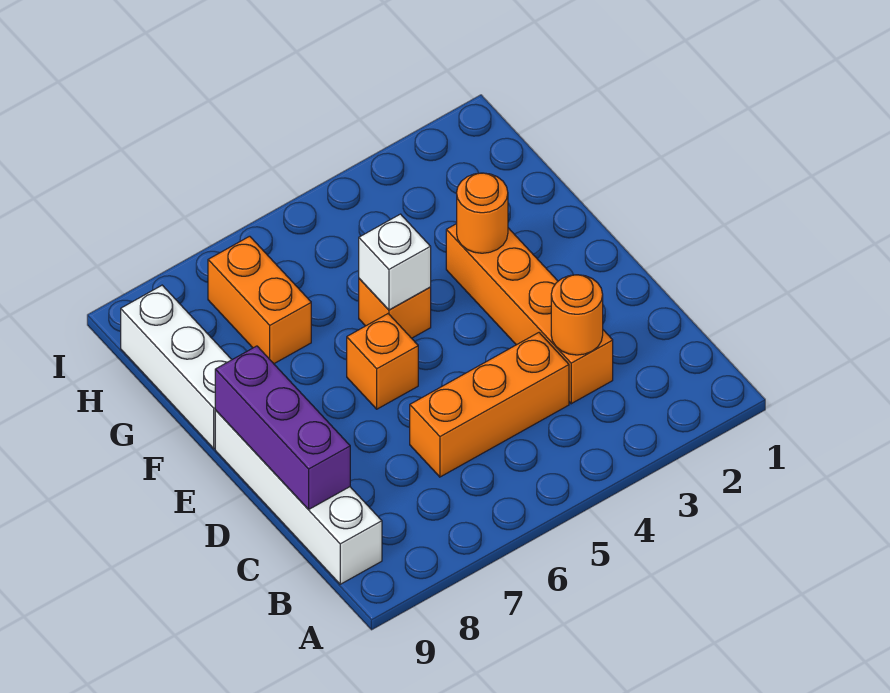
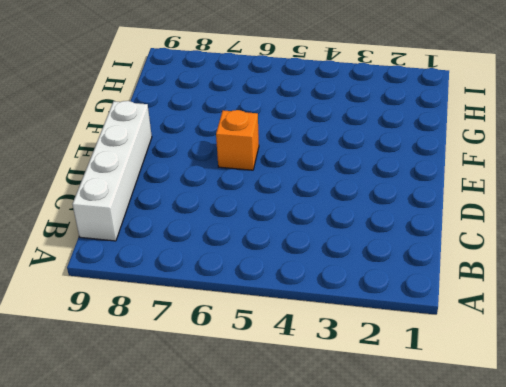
none -> orange brick C3:F3 level 1
none -> orange brick C4:C6 level 1

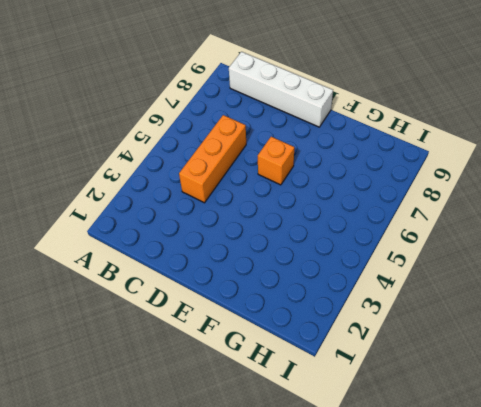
none -> orange brick C3:F3 level 1
none -> orange brick F5 level 1

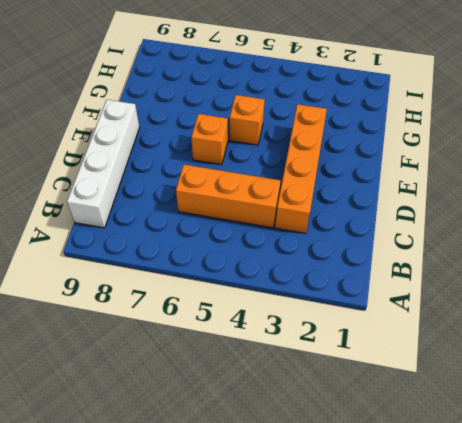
none -> white brick F9:H9 level 1
none -> orange brick G7:H7 level 1

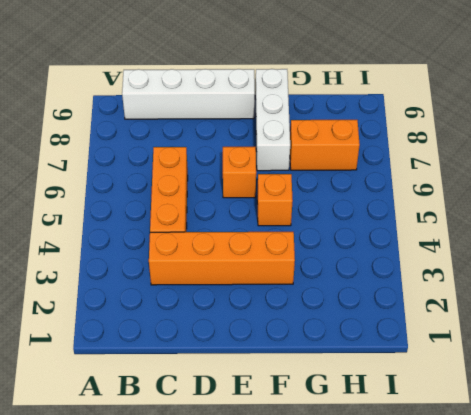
white brick F7:F9 level 1 -> white brick F9:H9 level 1
none -> orange round brick C3 level 2
none -> purple brick C9:E9 level 2

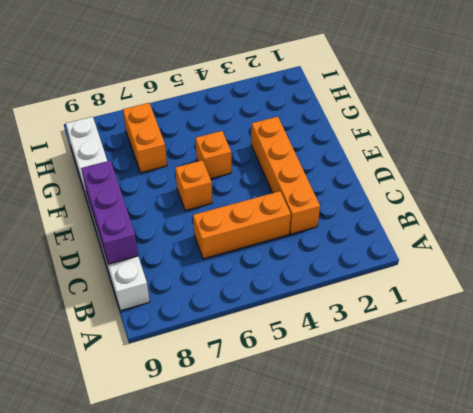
none -> orange round brick C3 level 2
none -> orange round brick F3 level 2

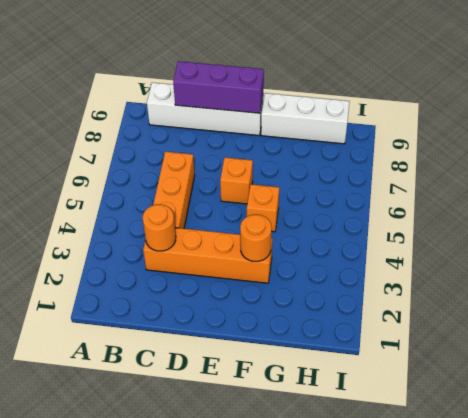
none -> orange brick G7:H7 level 1
none -> white brick F5 level 2

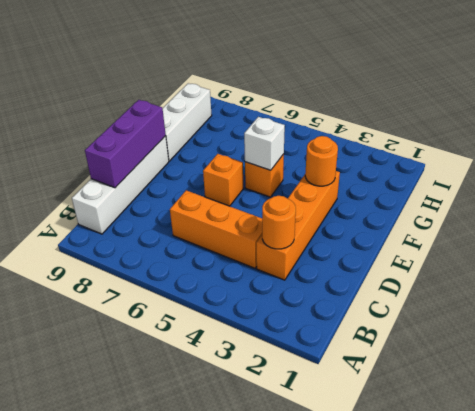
none -> orange brick G7:H7 level 1

